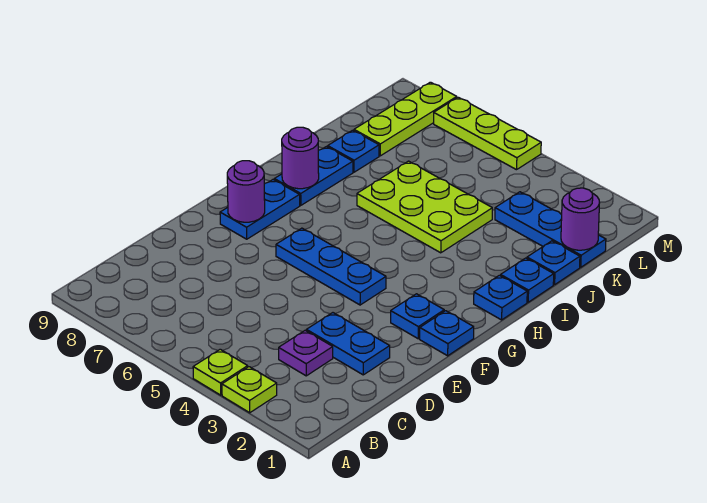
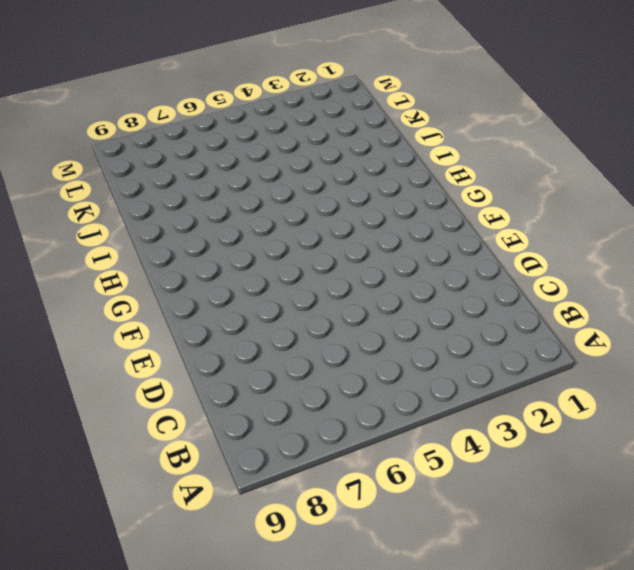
none -> lime plate A3 level 1
none -> lime plate A4 level 1
none -> purple plate C3 level 1

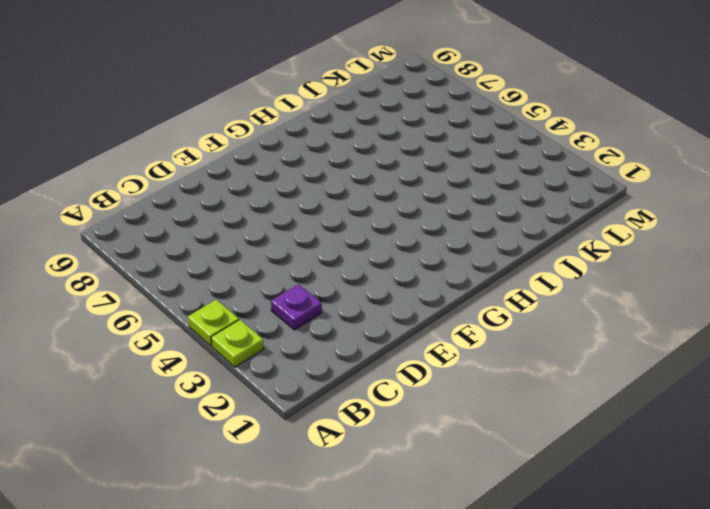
none -> blue plate D2:D3 level 1
none -> blue plate F1 level 1
none -> blue plate F2 level 1

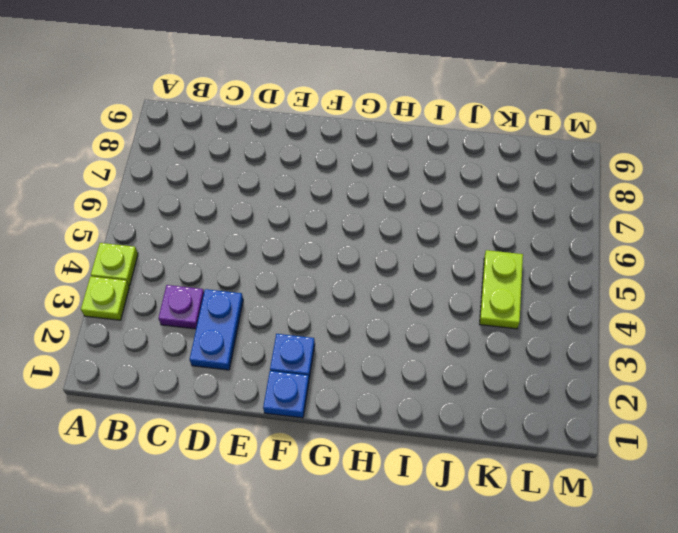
lime plate K4:K5 level 1 -> none
none -> blue plate F4:F6 level 1
none -> blue plate F8:G8 level 1
none -> blue plate H1 level 1

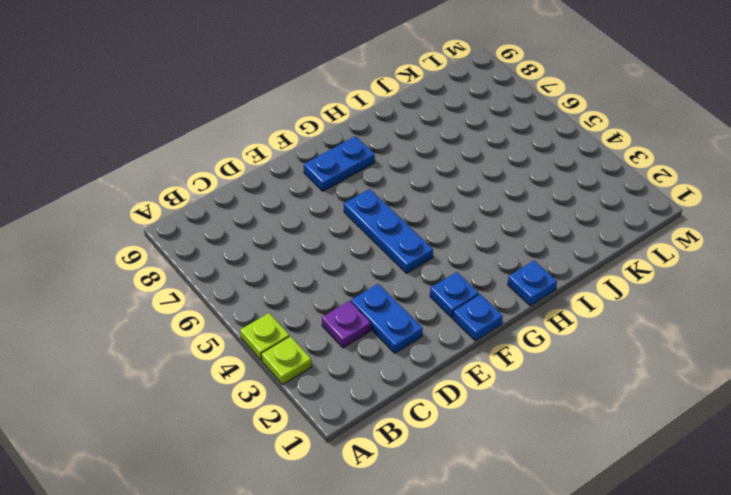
none -> blue plate H8:I8 level 1
none -> blue plate I1 level 1
none -> lime plate I4:J6 level 1

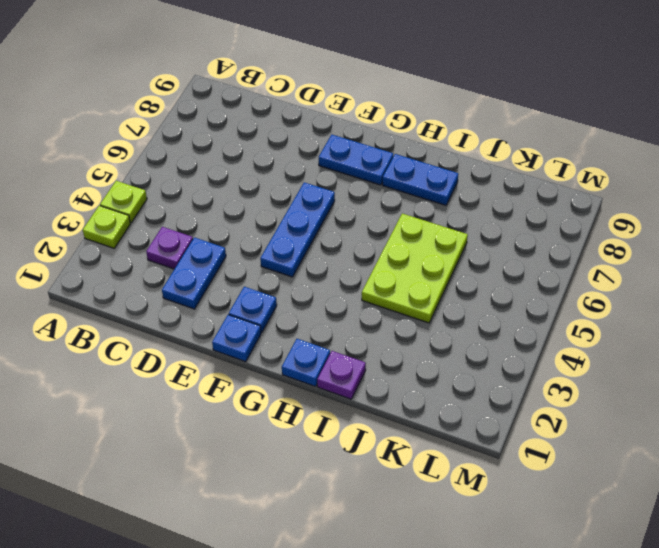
purple plate I1 level 1 -> blue plate I1 level 1
none -> blue plate J1 level 1
none -> blue plate J8 level 1
none -> blue plate K1:K3 level 1

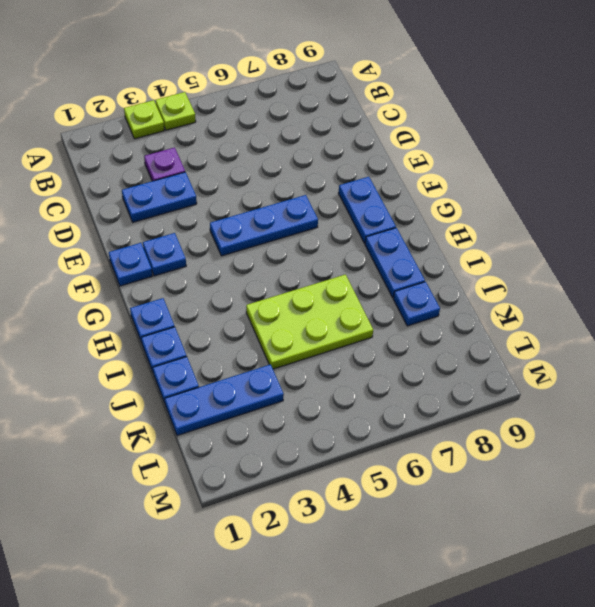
none -> lime plate K8:M8 level 1
none -> lime plate M5:M7 level 1
none -> purple round brick F8 level 2

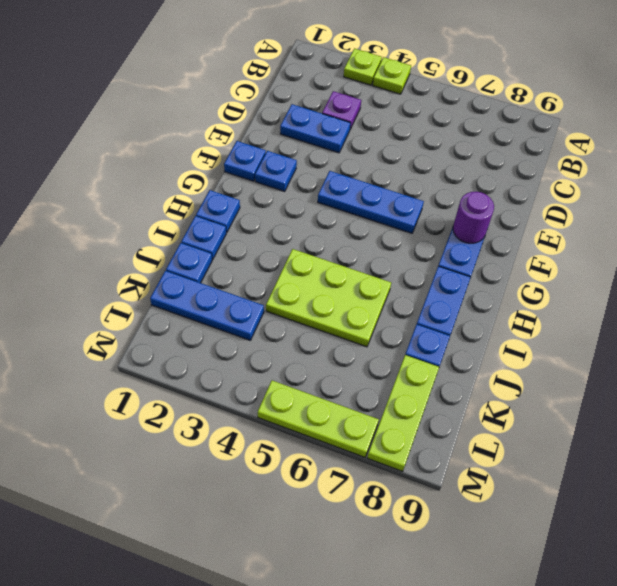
none -> purple round brick H8 level 2
none -> purple round brick K1 level 2

